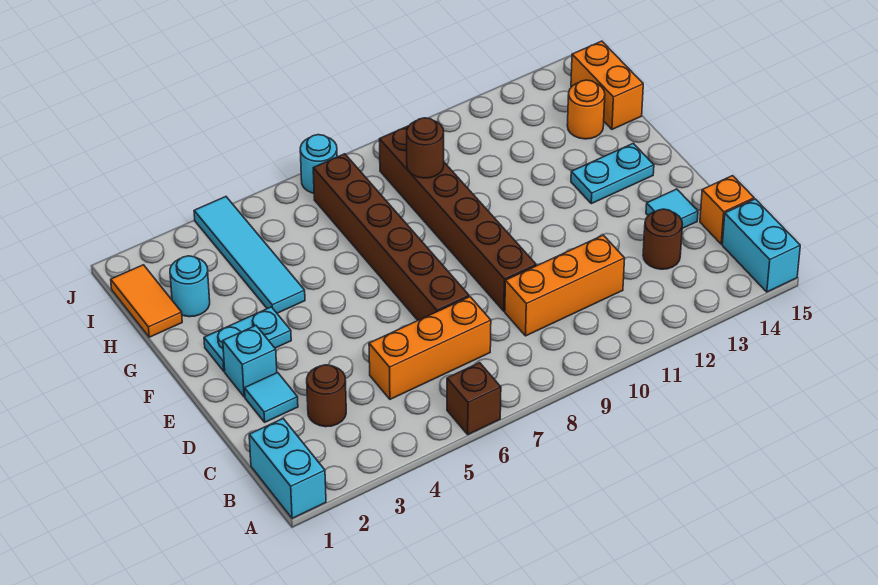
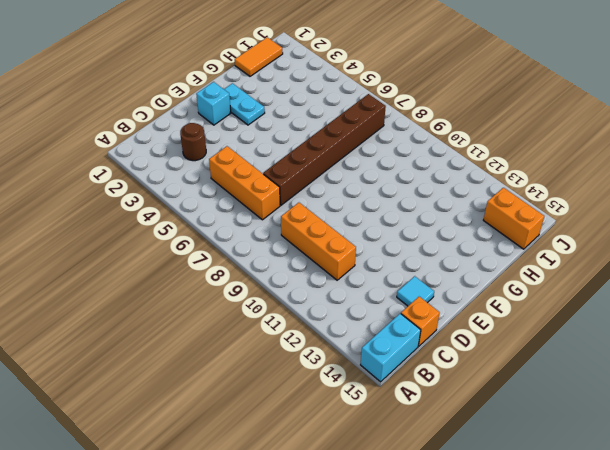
orange brick I14:I15 level 1 -> orange brick H15:I15 level 1
none -> cyan brick A1:B1 level 1
none -> brown brick A6 level 1
none -> brown round brick C13 level 1

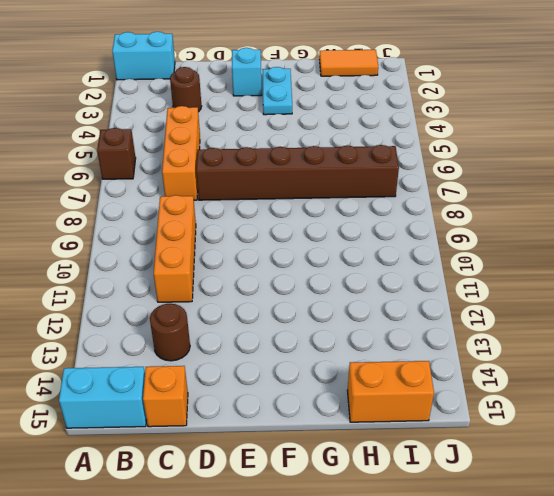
none -> cyan tile D2 level 1
none -> brown brick D9:I9 level 1
none -> cyan tile D14 level 1

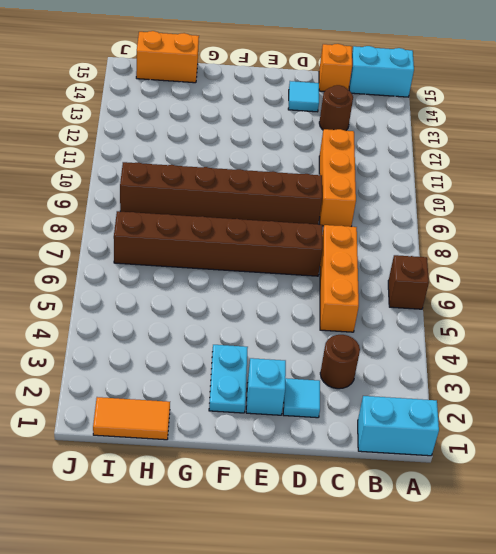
none -> cyan plate F13:F14 level 1
none -> cyan tile G4:J4 level 1
none -> cyan round brick H2 level 1

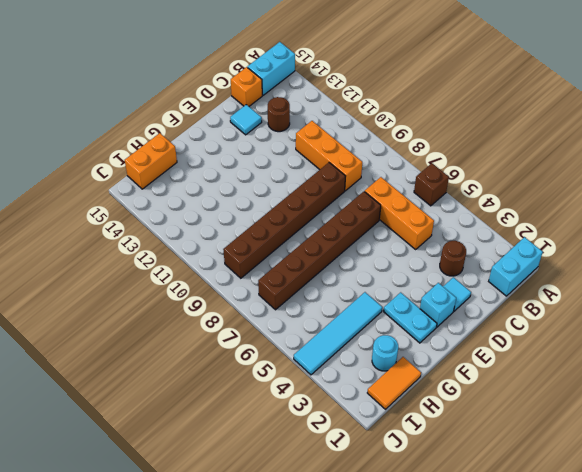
none -> cyan plate F13:F14 level 1
none -> orange round brick H14 level 1
none -> cyan round brick J7 level 1

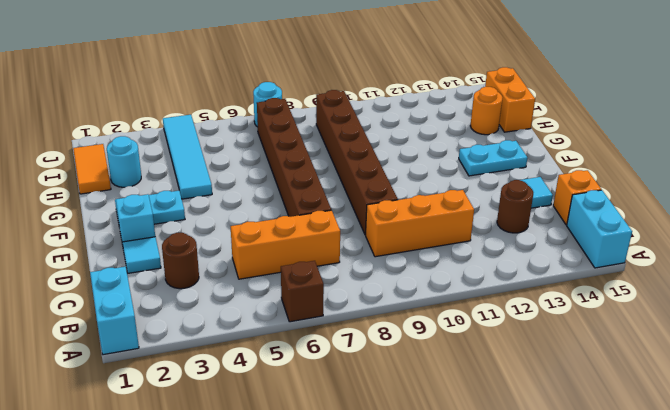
none -> brown round brick H9 level 2

